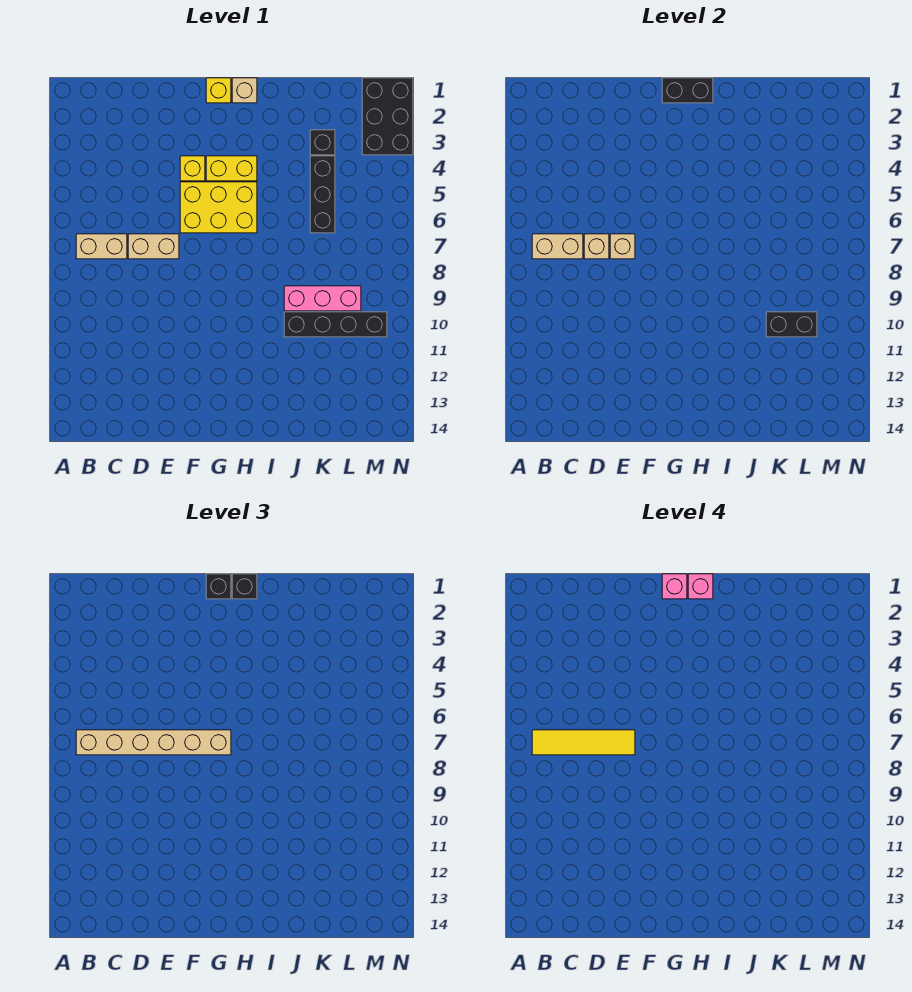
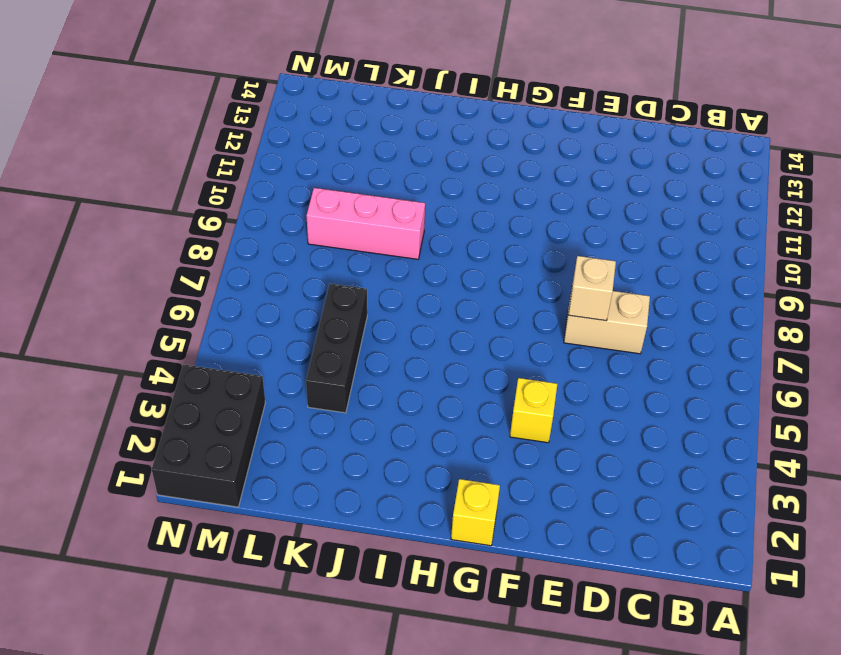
none -> tan brick B7:C7 level 1
none -> yellow brick F5:H6 level 1
none -> yellow brick G4:H4 level 1

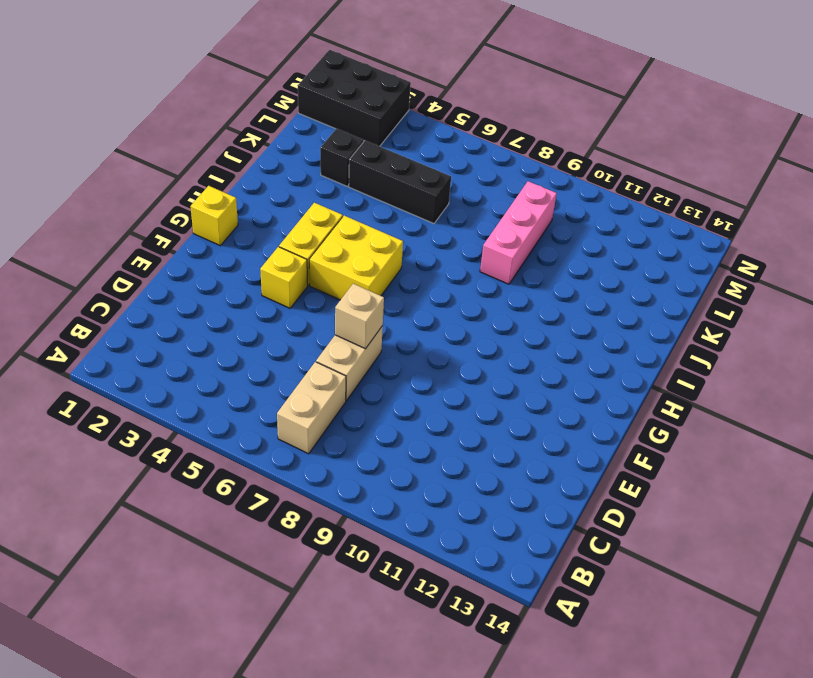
yellow brick G5:H6 level 1 -> yellow brick F5:H6 level 1
none -> tan brick H1 level 1
none -> black brick J10:M10 level 1
none -> tan brick B7:C7 level 2

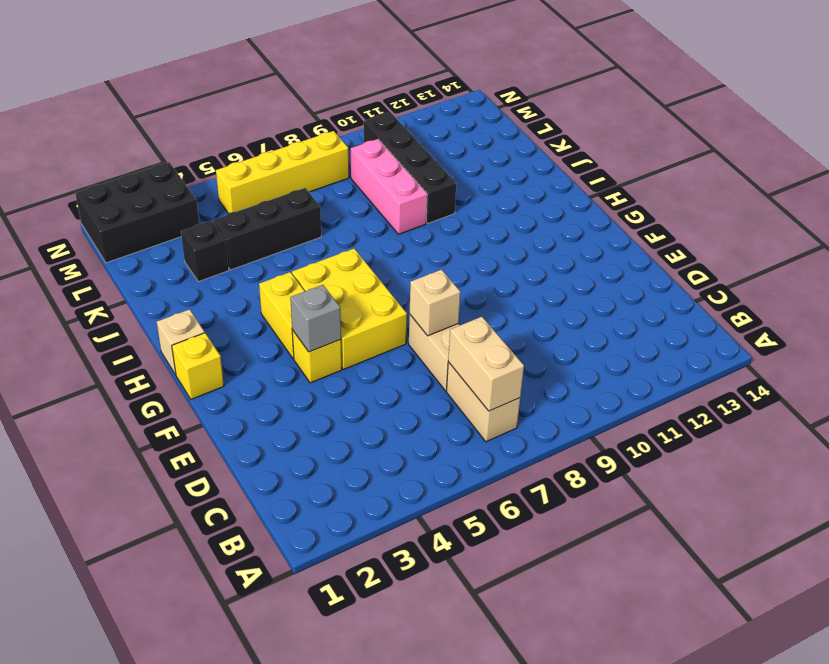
grey brick F4 level 2 -> none
yellow brick M5:M8 level 1 -> none
none -> tan brick D7 level 2
none -> black brick G1:H1 level 2
none -> black brick K10:L10 level 2

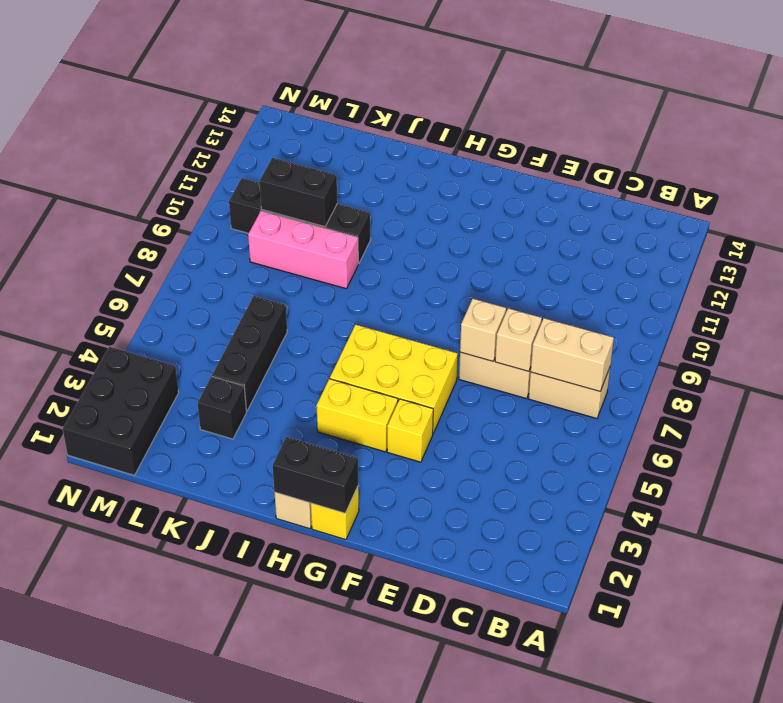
none -> tan brick B7:G7 level 3
none -> black brick G1 level 3
none -> black brick H1 level 3

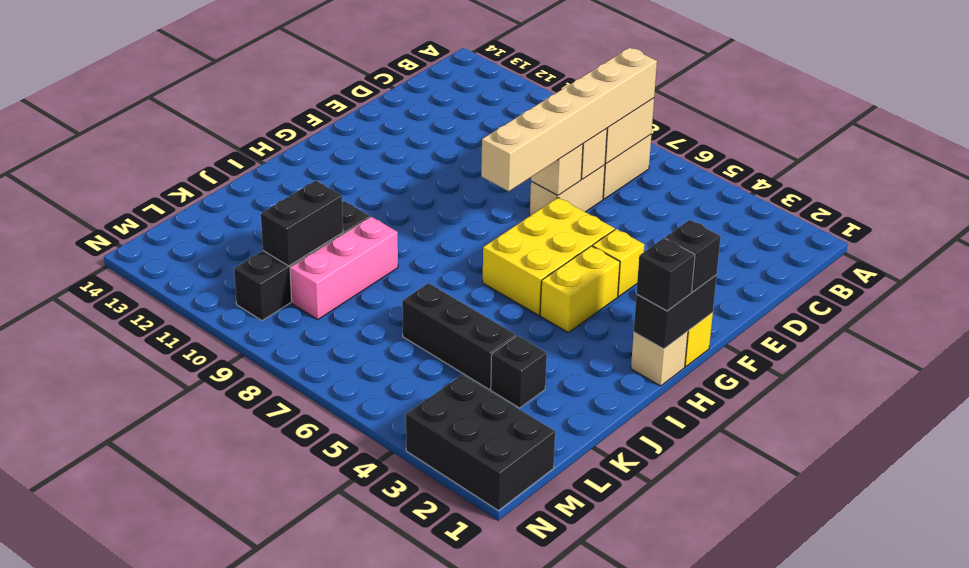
none -> yellow tile B7:E7 level 4
none -> pink brick G1 level 4
none -> pink brick H1 level 4

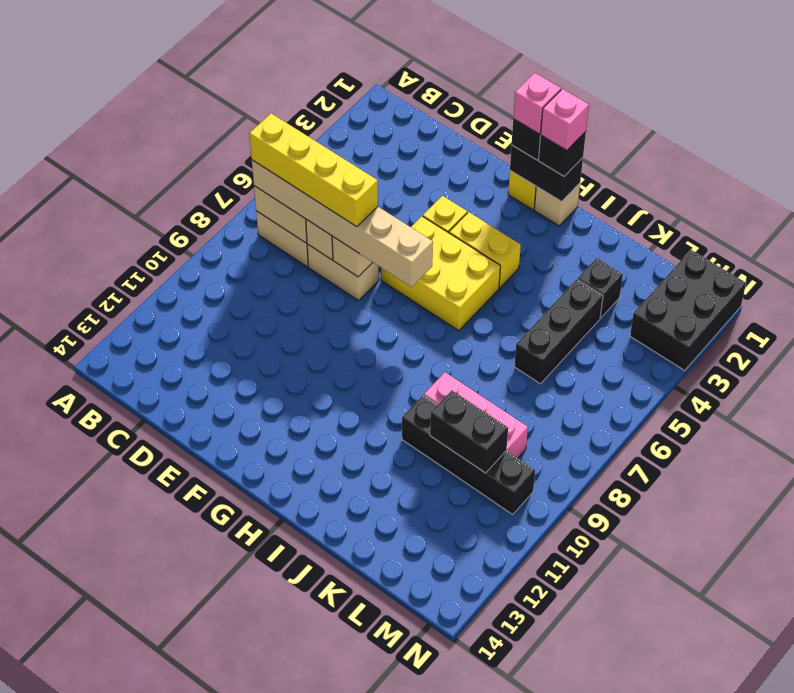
yellow brick B7:E7 level 4 -> yellow tile B7:E7 level 4

